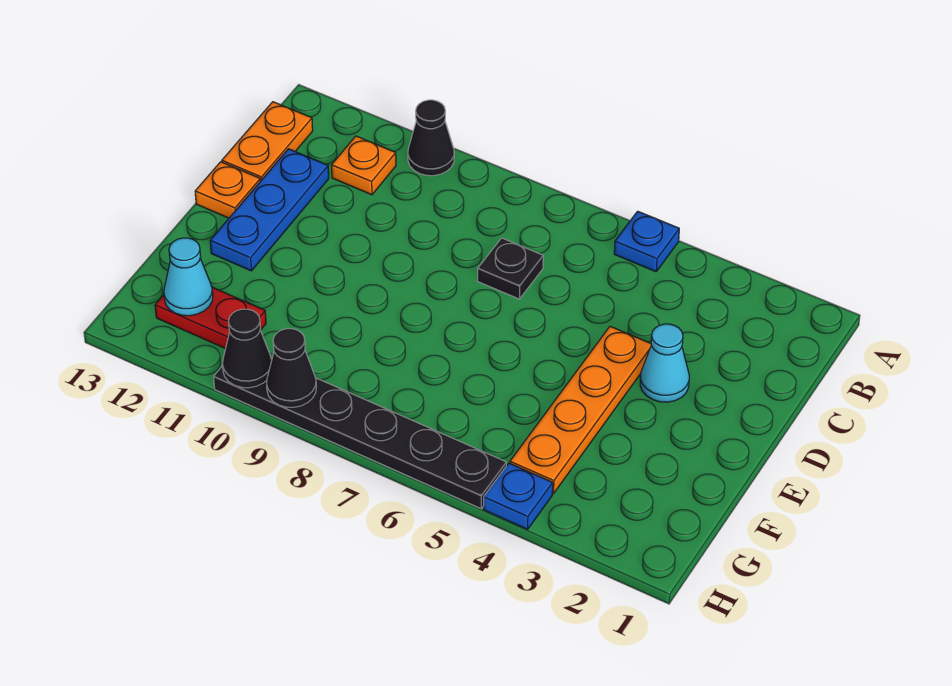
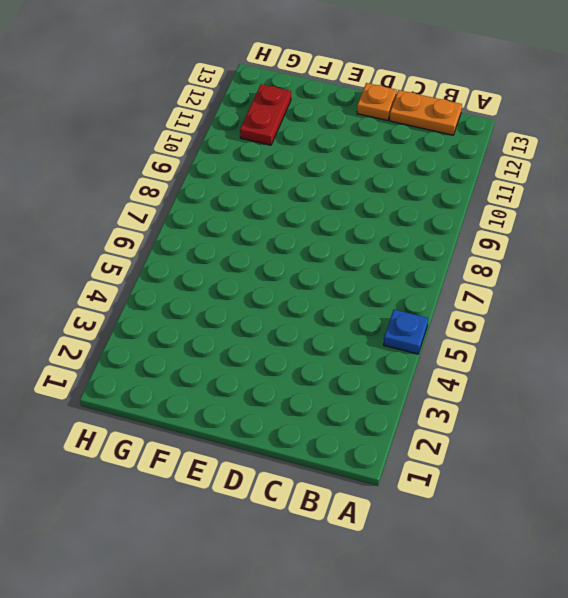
none -> black cone A10 level 1
none -> orange plate B11 level 1
none -> black plate C7 level 1

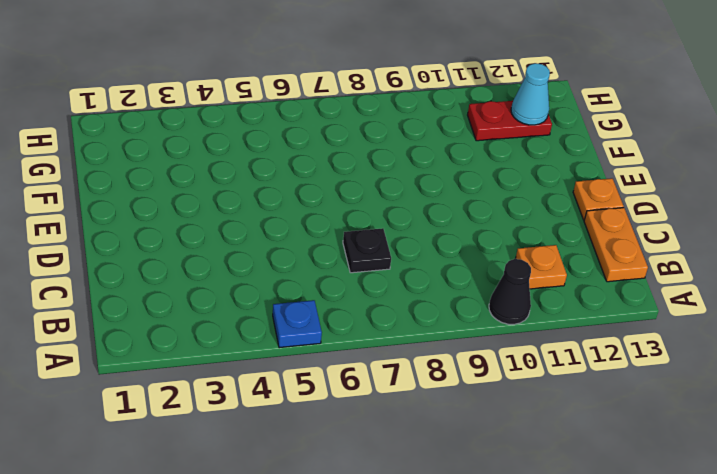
none -> blue plate C12:E12 level 1
none -> cyan cone D3 level 1
none -> orange plate D4:G4 level 1

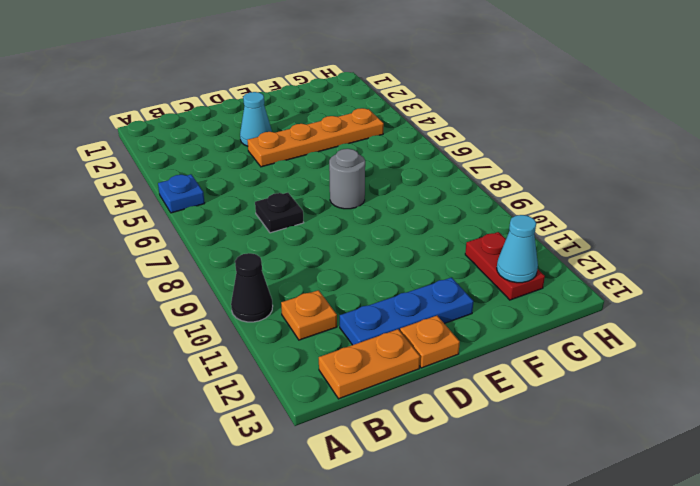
grey round brick E7 level 1 -> none
none -> blue plate H4 level 1
none -> black plate H5:H10 level 1
none -> black cone H9 level 2

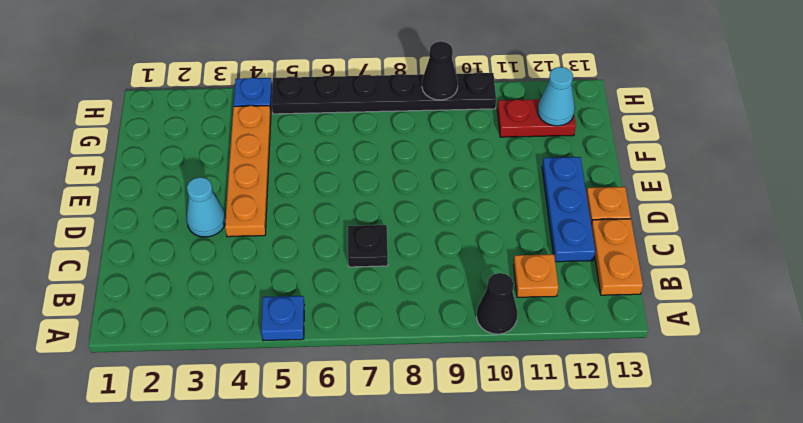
none -> black cone H10 level 2

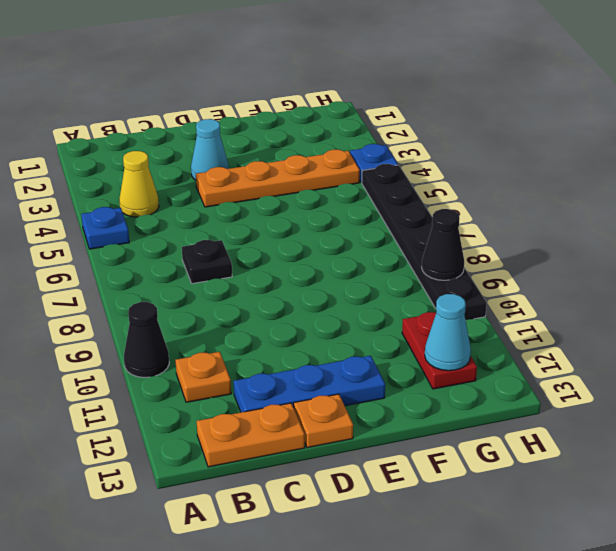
yellow cone B4 level 1 -> none
none -> black cone H10 level 2

